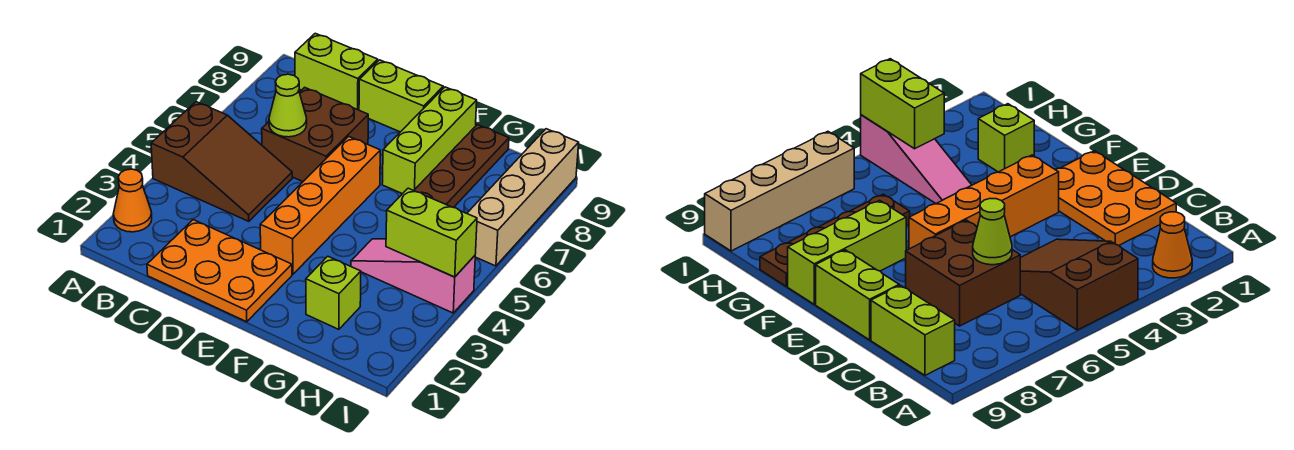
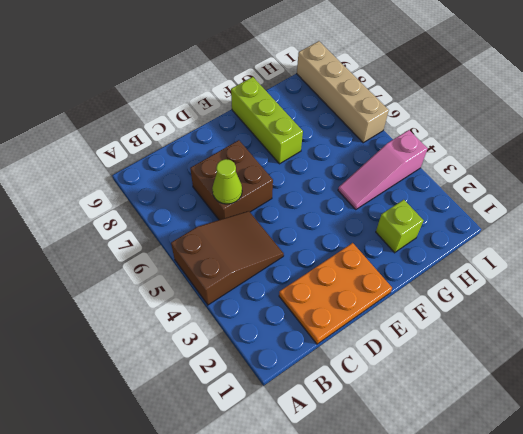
none -> orange cone A2 level 1
none -> lime brick B9:C9 level 1
none -> lime brick D9:E9 level 1

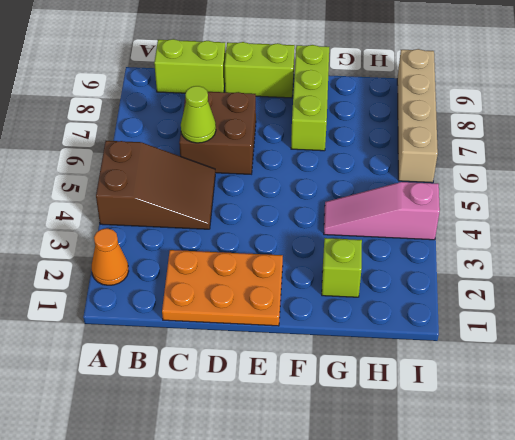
none -> orange brick E3:E6 level 1
none -> brown plate G6:G9 level 1
none -> lime brick H4:I4 level 2

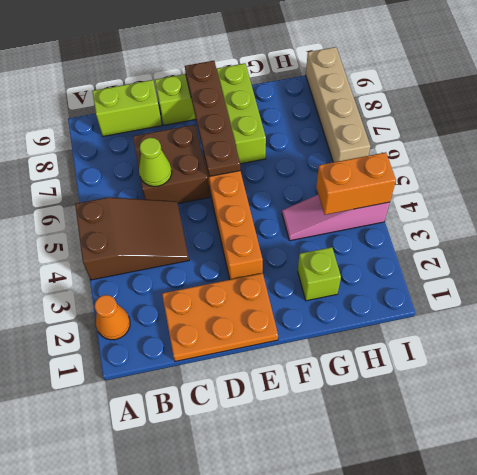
brown plate E6:E9 level 2 -> brown plate G6:G9 level 1
orange brick H4:I4 level 2 -> lime brick H4:I4 level 2

